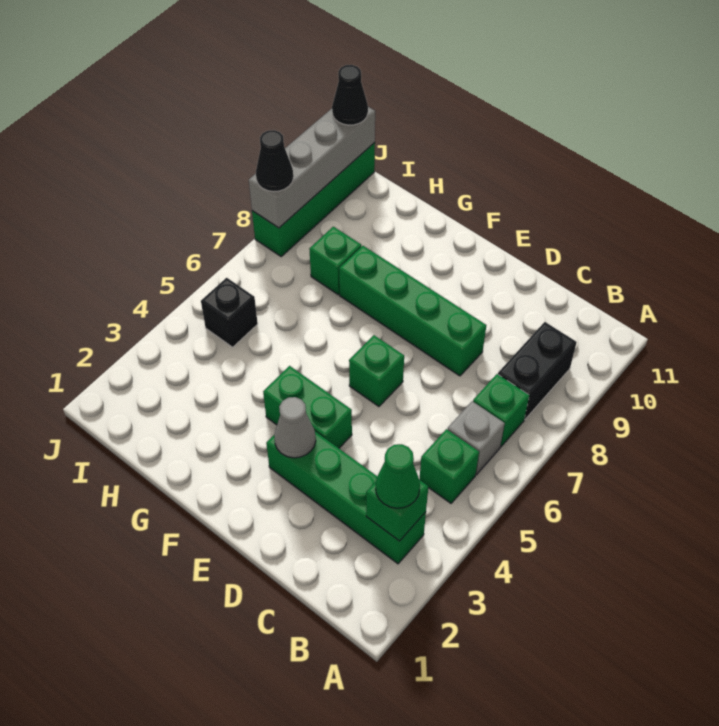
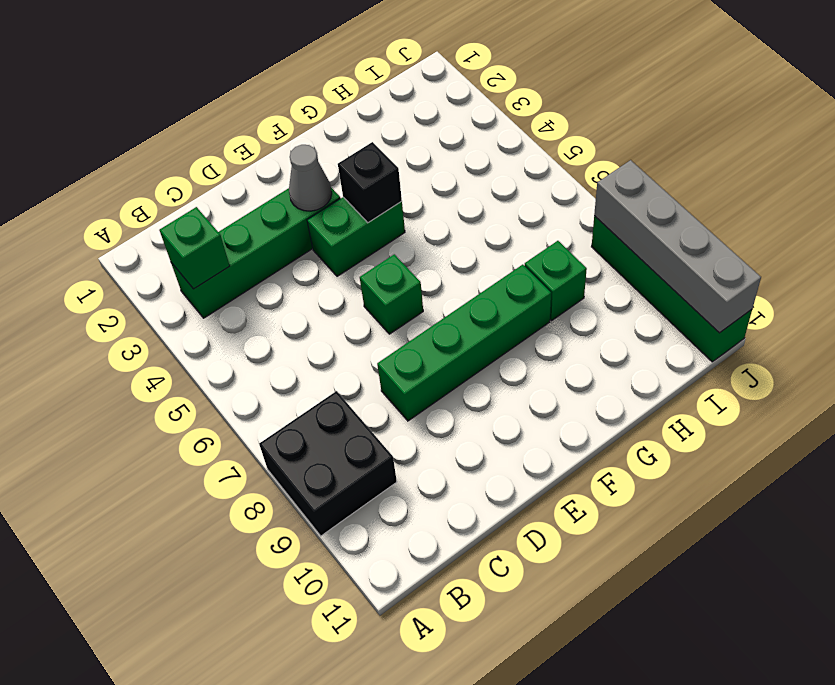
black brick A8:B9 level 1 -> black brick B8:B9 level 1
black brick F4 level 2 -> black brick I5 level 1
none -> green brick B5 level 1
none -> grey brick B6 level 1
none -> green brick B7 level 1

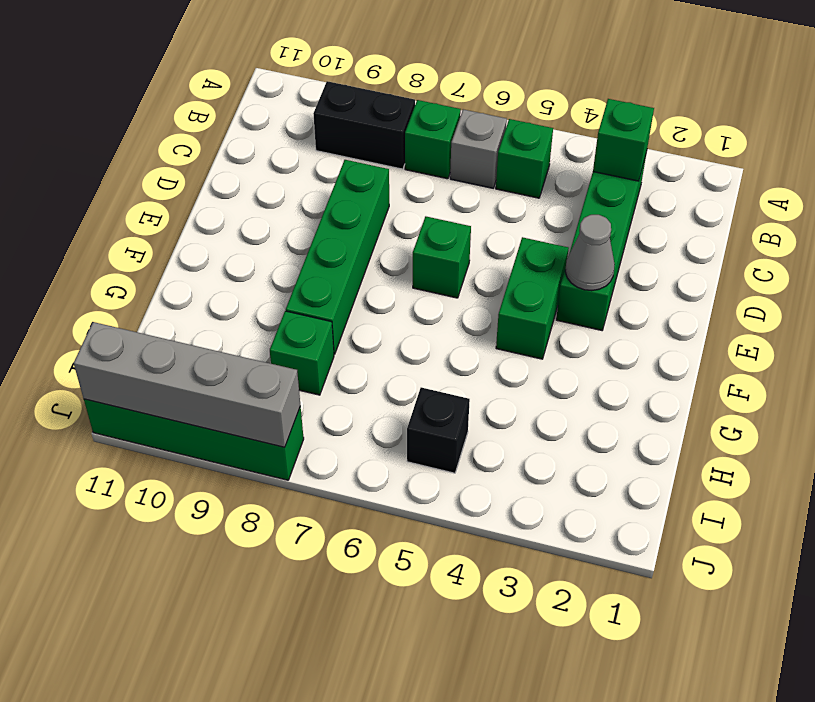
none -> green cone B3 level 3
none -> black cone J8 level 3
none -> black cone J11 level 3

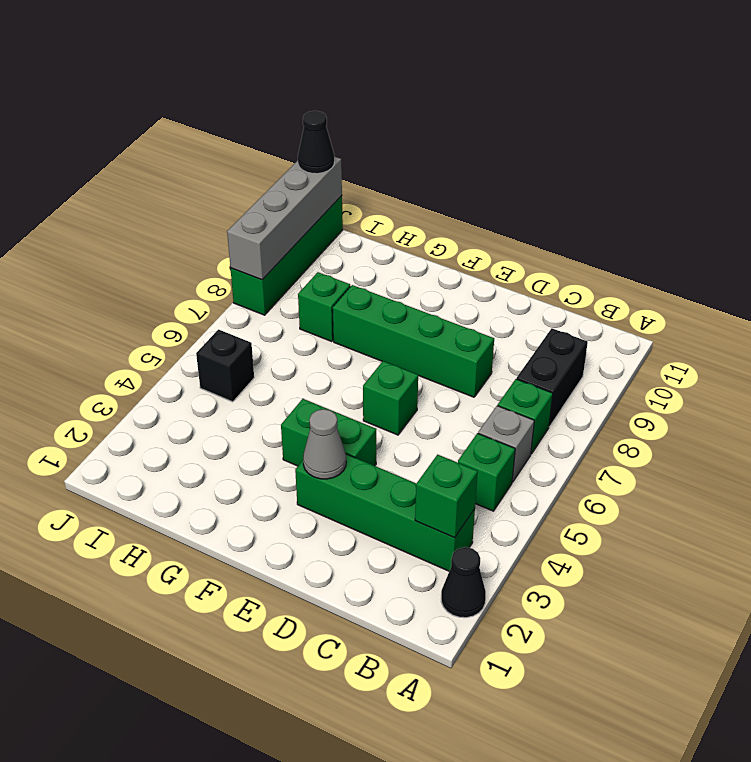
black cone A2 level 1 -> black cone J8 level 3
none -> green cone B3 level 3

